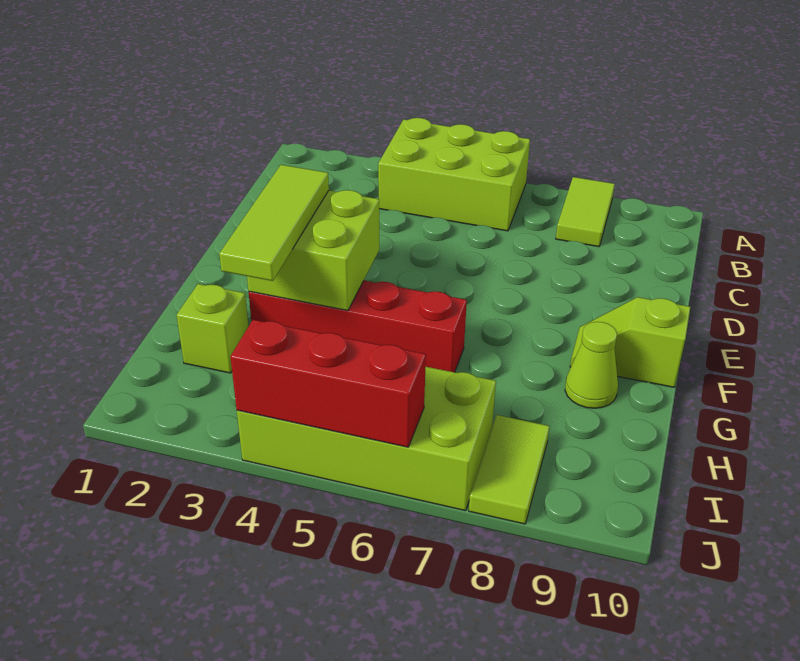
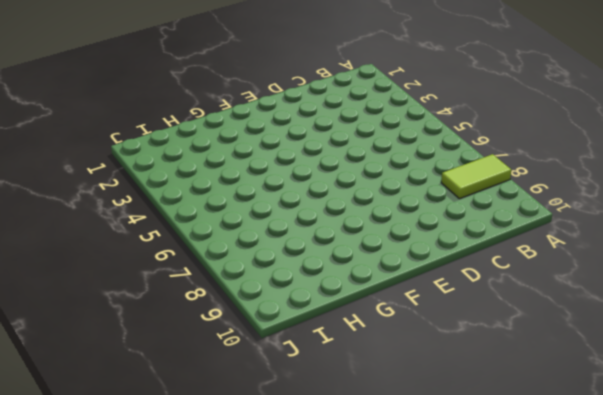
none -> lime brick A4:B6 level 1
none -> lime slope F9:F10 level 1 top 10

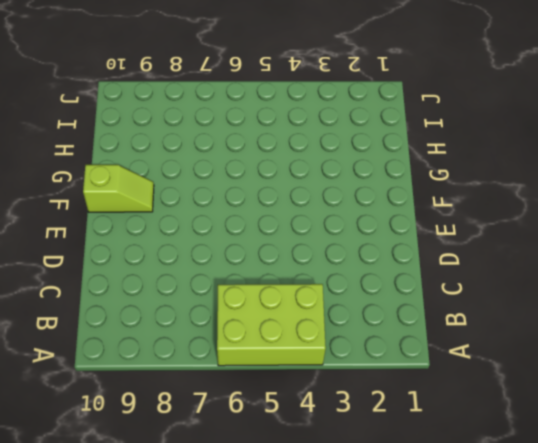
none -> lime tile A8:B8 level 1
none -> red brick G3:G6 level 1

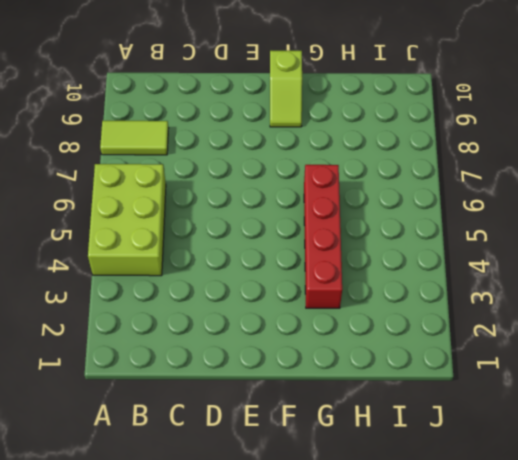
none -> lime cone G9 level 1
none -> lime brick H2 level 1

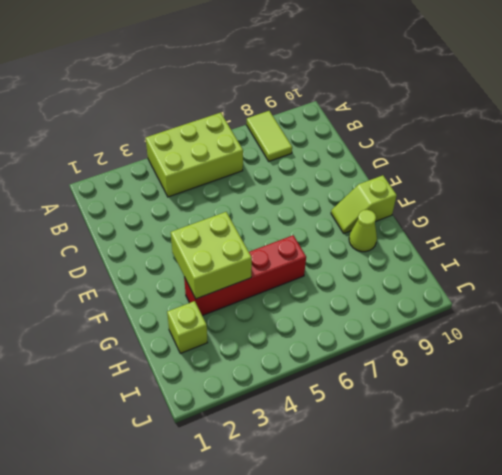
none -> lime brick I4:J7 level 1
none -> lime tile I8:J8 level 1

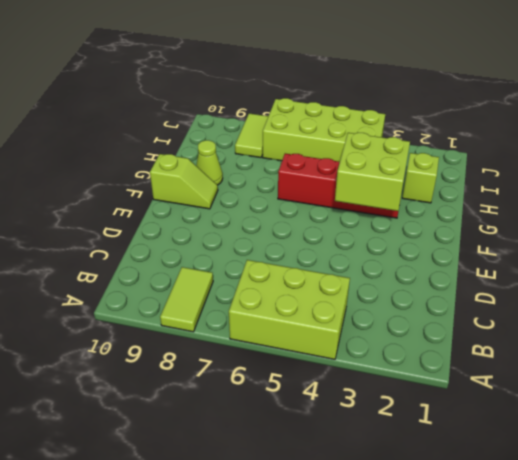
none -> red brick J4:J6 level 2
none -> lime tile F3:H3 level 3

